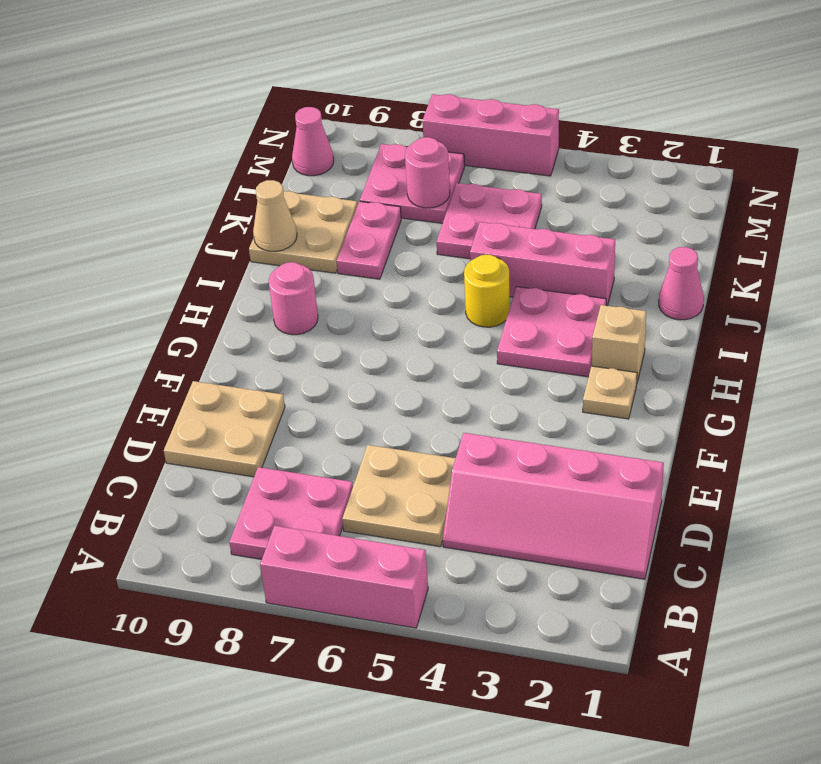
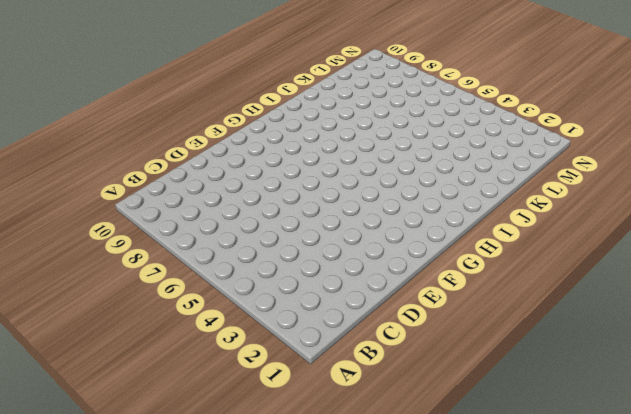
none -> pink brick A5:A7 level 1
none -> pink plate B7:C8 level 1
none -> pink slope C1:D4 level 1 top D

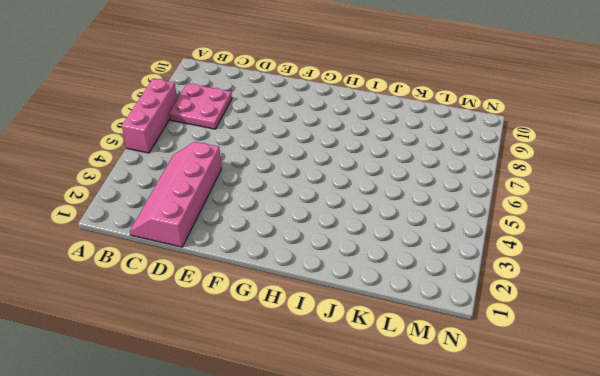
none -> tan plate C5:D6 level 1
none -> tan plate D9:E10 level 1
none -> tan plate G2 level 1

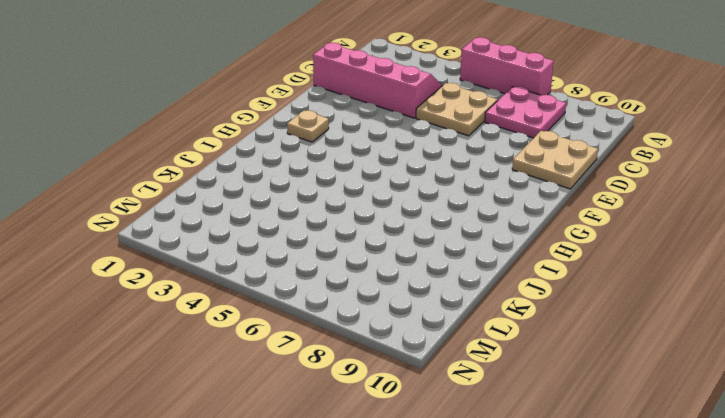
none -> tan brick H2 level 1
none -> pink plate H3:I4 level 1
none -> pink round brick H9 level 1

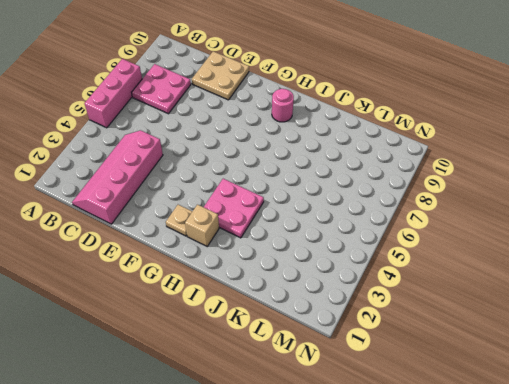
none -> tan plate C5:D6 level 1
none -> yellow round brick I5 level 1
none -> pink cone J1 level 1

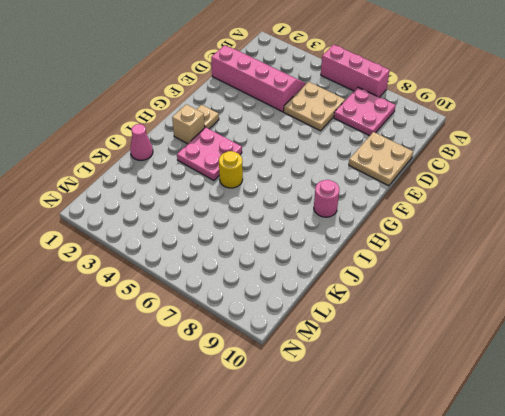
none -> pink brick J3:J5 level 1
none -> pink plate J8:K8 level 1
none -> tan plate J9:K10 level 1

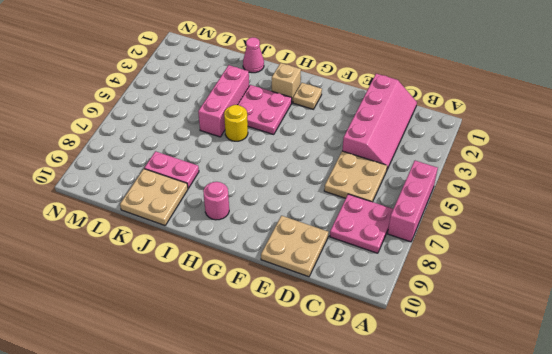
none -> pink plate K5:L6 level 1
none -> pink plate L7:M8 level 1
none -> pink cone M10 level 1

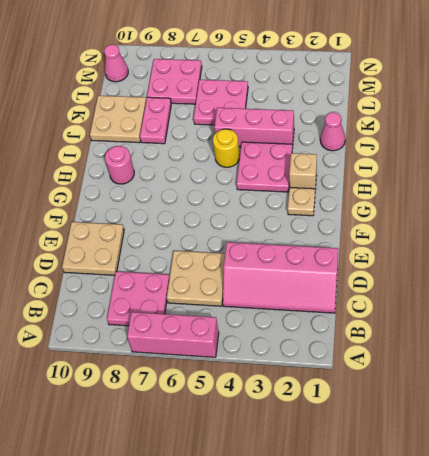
none -> pink brick N5:N7 level 1
none -> tan cone J10 level 2
none -> pink round brick L7 level 2

